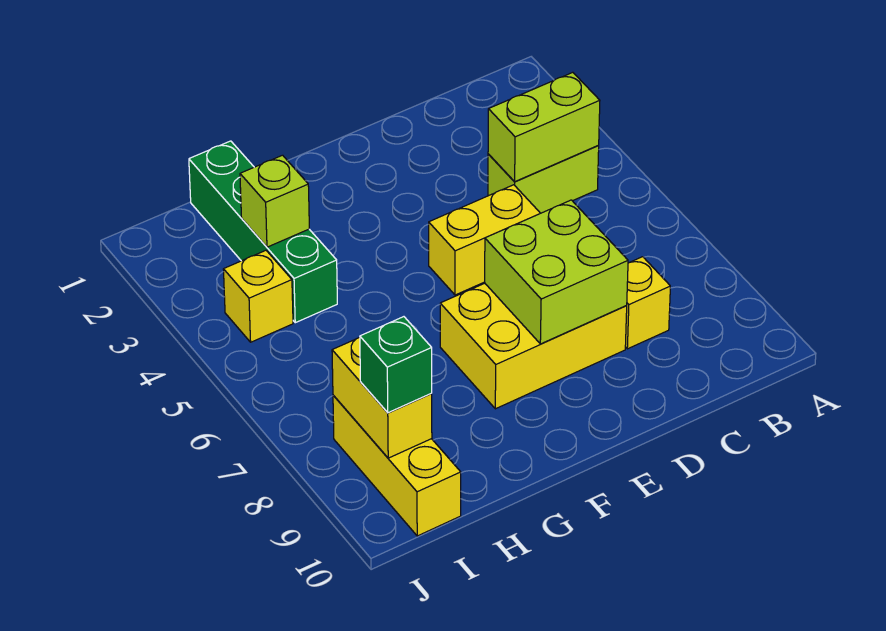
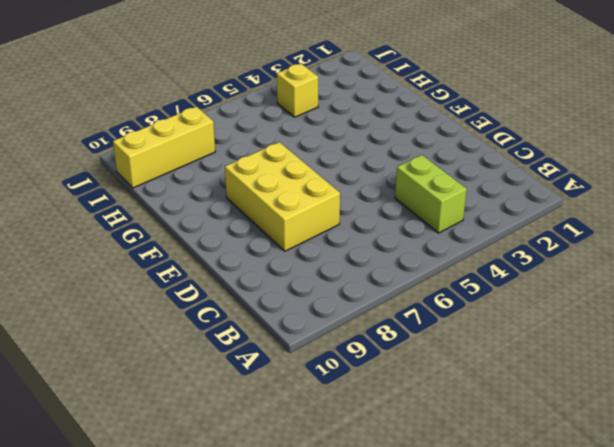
none -> yellow brick C8 level 1
none -> yellow brick D5:E5 level 1
none -> green brick H1:H4 level 1

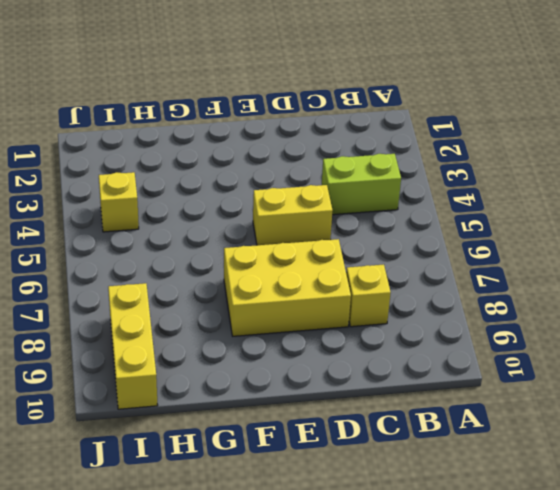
none -> green brick H1:H4 level 1
none -> lime brick B4:C4 level 2
none -> lime brick D7:E8 level 2

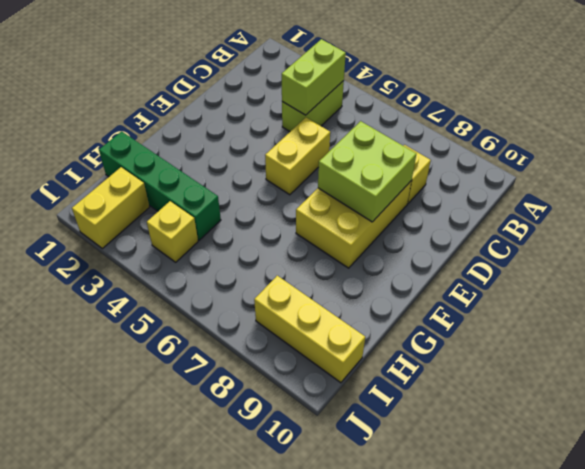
yellow brick I2:J2 level 1 -> yellow brick I8:I9 level 2
none -> lime brick H3 level 2
none -> green brick I9 level 3

